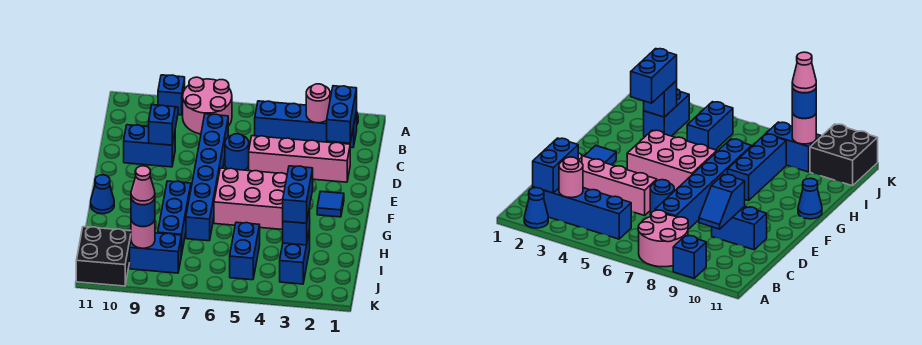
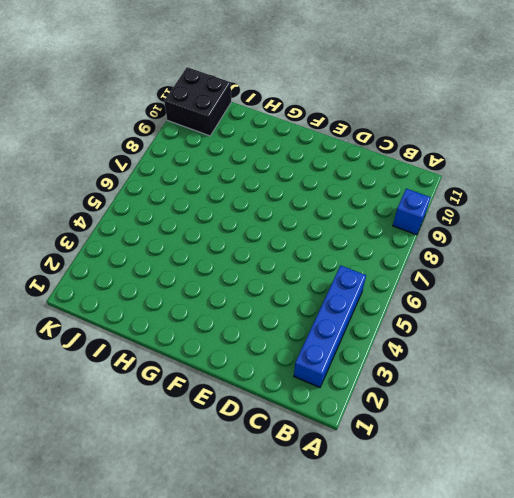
none -> blue cone A2 level 1
none -> pink round brick A7:B8 level 1
none -> blue brick C7:H7 level 1

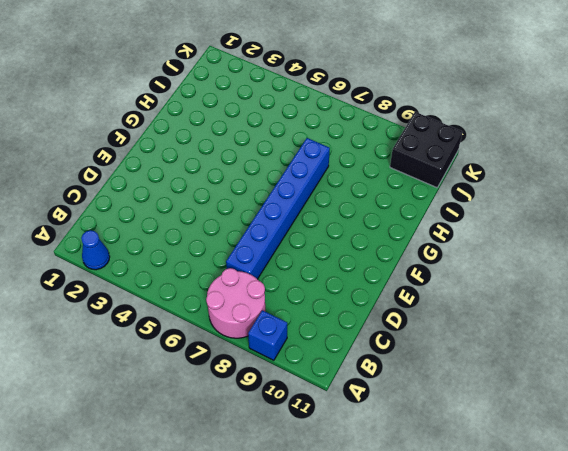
none -> blue brick B2:B5 level 1
none -> pink brick D2:D5 level 1
none -> blue round brick D6 level 1

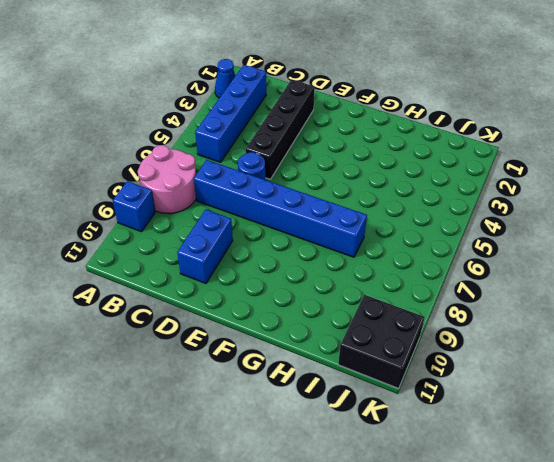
black brick D2:D5 level 1 -> pink brick D2:D5 level 1
none -> blue tile F2 level 1
none -> pink brick F4:G6 level 1
none -> blue brick G8:I8 level 1

